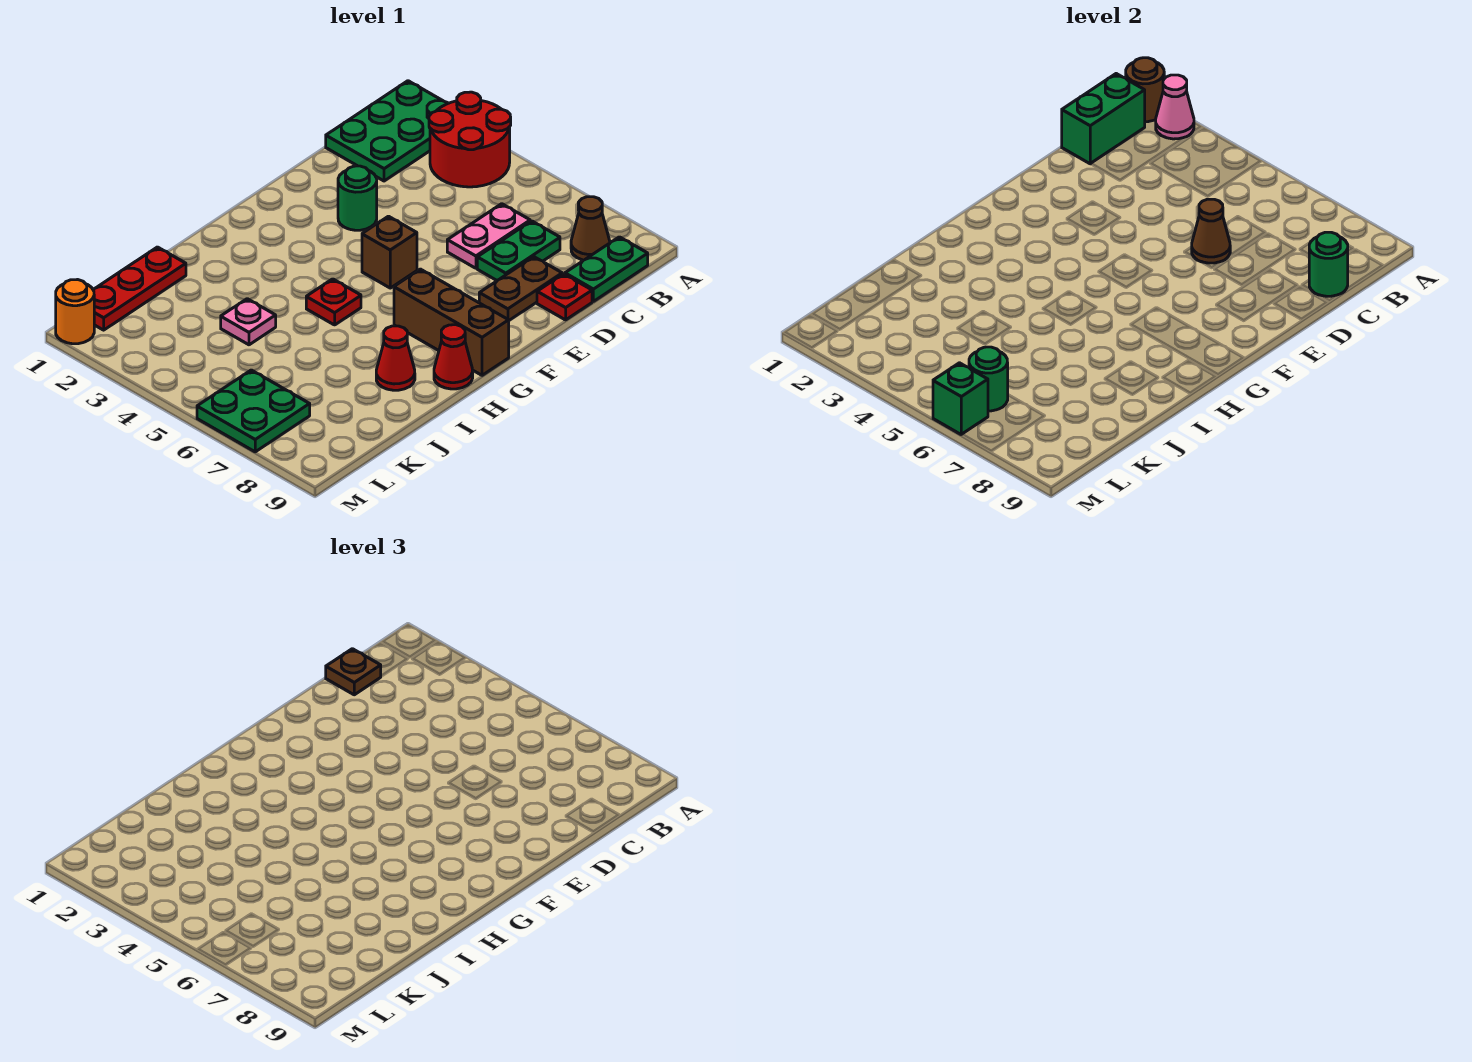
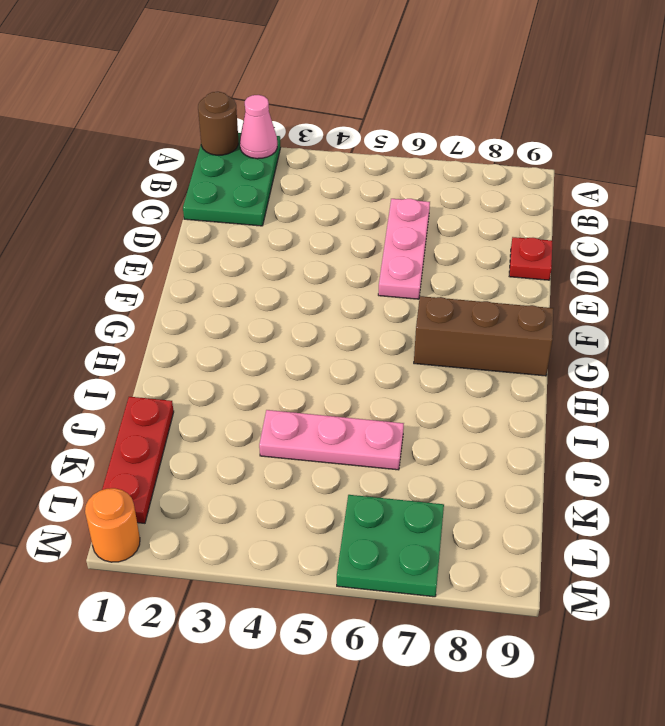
pink plate C6:E6 level 1 -> pink plate C6:D6 level 1
pink plate J4:J6 level 1 -> pink plate J4 level 1
none -> red round brick A3:B4 level 1
none -> brown cone B8 level 1
none -> green plate B9:C9 level 1

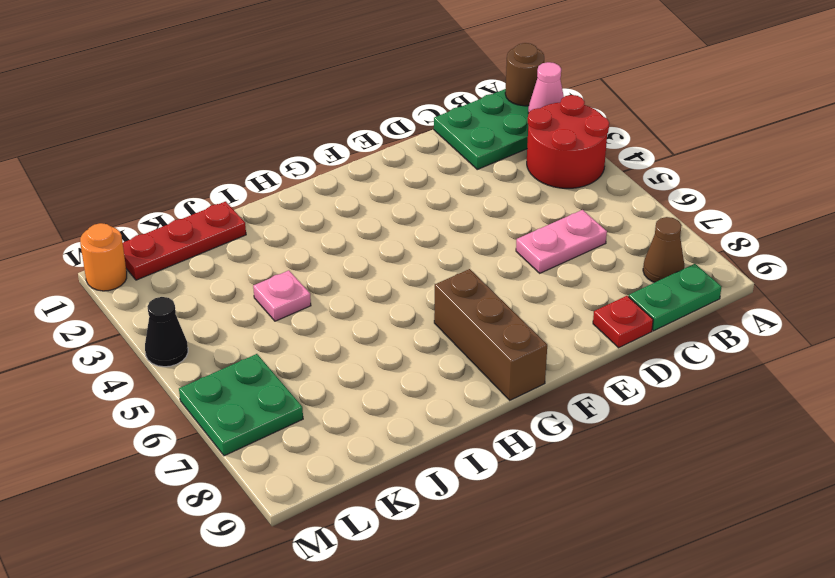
black cone M4 level 1 -> none
none -> green plate C7:D7 level 1
none -> brown plate D8:E8 level 1
none -> green round brick E3 level 1

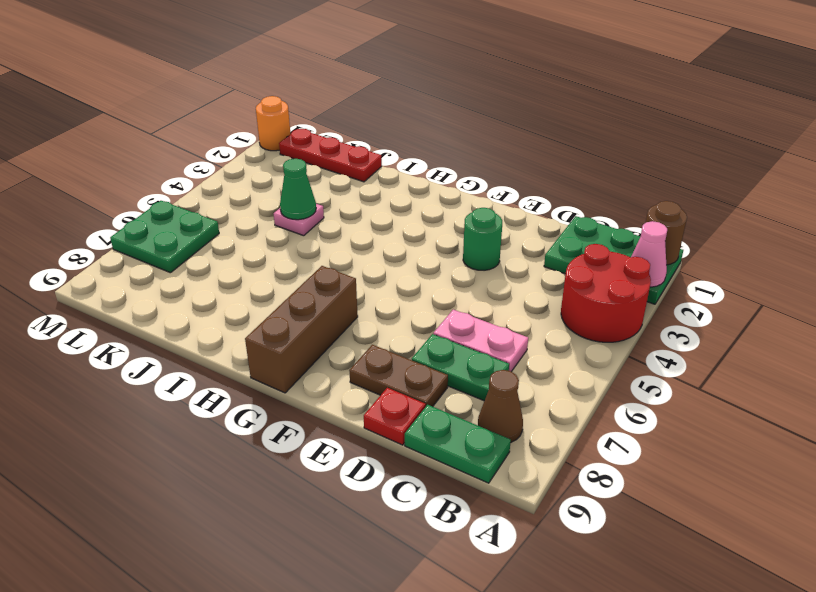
green cone J4 level 2 -> none
none -> brown brick F5 level 1
none -> red plate H5 level 1
none -> red cone H9 level 1

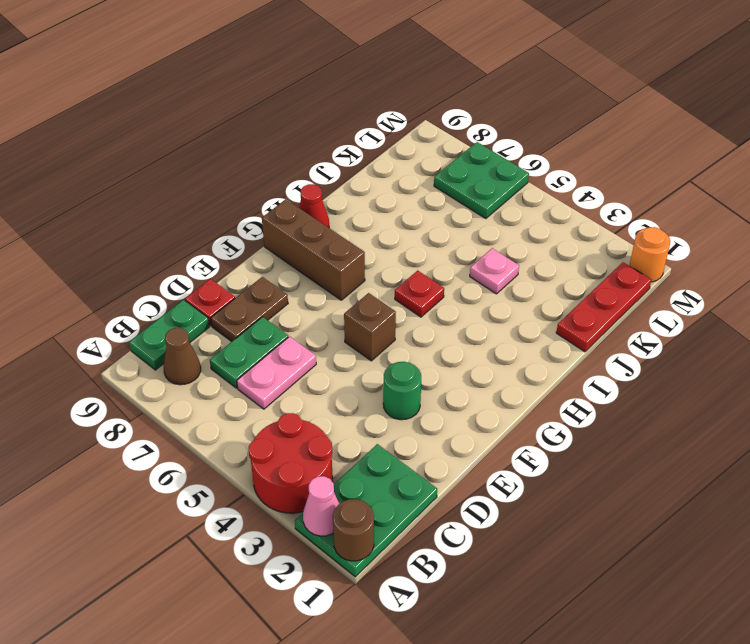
none -> red cone I8 level 1
none -> green brick B1:C1 level 2
none -> green round brick C9 level 2

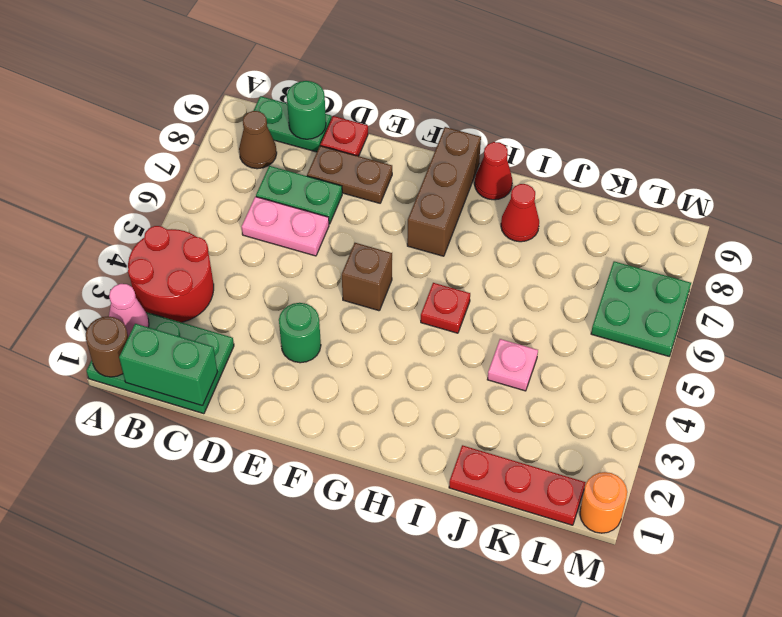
none -> brown cone D6 level 2
none -> green round brick L6 level 2
none -> green brick M6 level 2

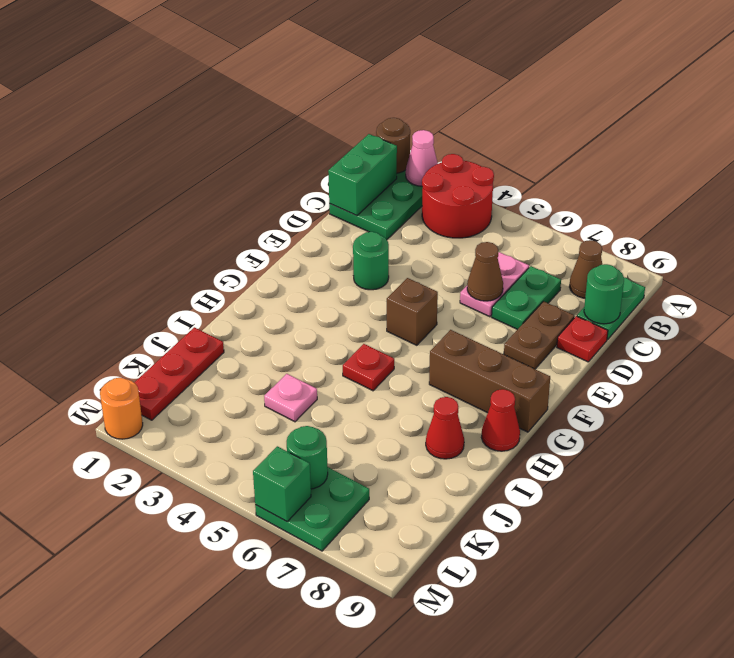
none -> brown plate C1 level 3

